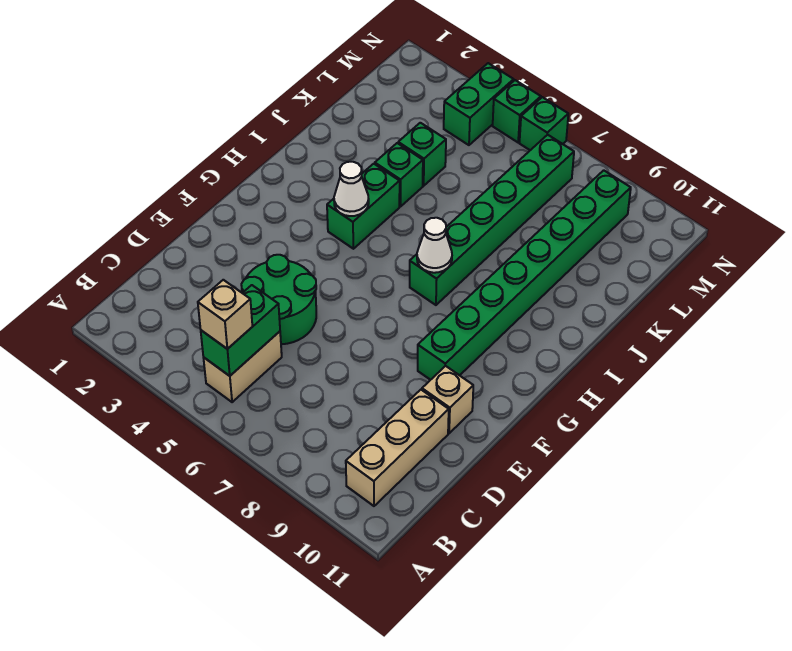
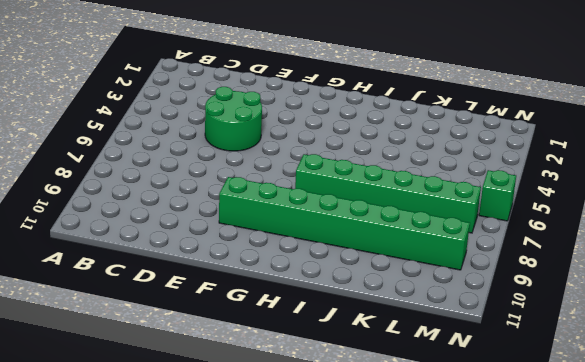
none -> tan brick B5:C5 level 1
none -> tan brick B10:D10 level 1
none -> tan brick E10 level 1

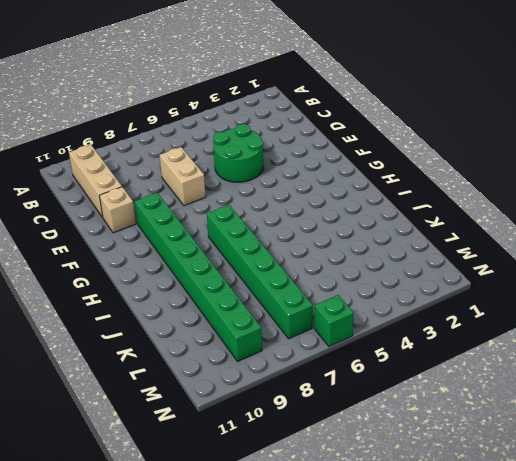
tan brick D7:E7 level 1 -> tan brick B5:C5 level 1
none -> green brick H4:I4 level 1
none -> green brick J4 level 1
none -> green brick K4 level 1

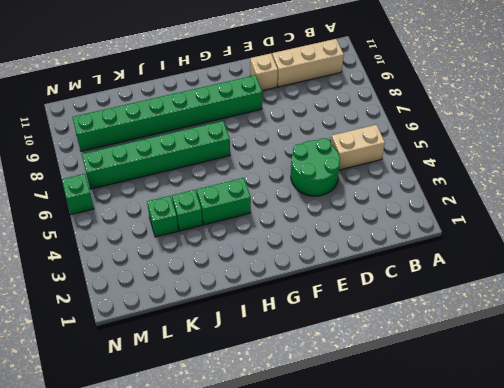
none -> green brick M4:N4 level 1
none -> green brick N5 level 1
none -> green brick B5:C5 level 2

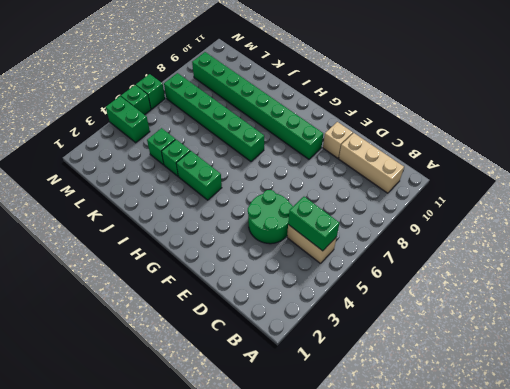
none -> white cone H4 level 2
none -> white cone H7 level 2
none -> tan brick B5 level 3

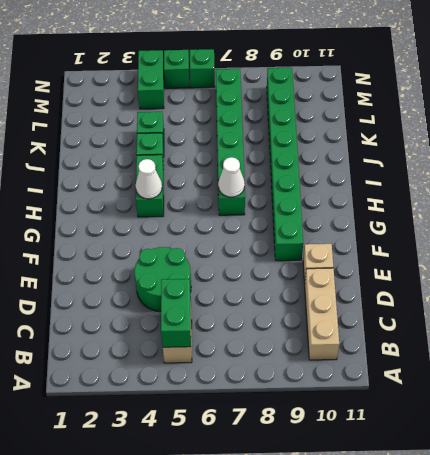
none -> tan brick B5 level 3

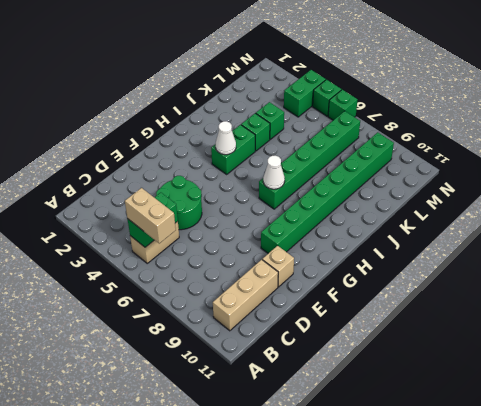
tan brick B5:B6 level 3 -> tan brick B5 level 3

